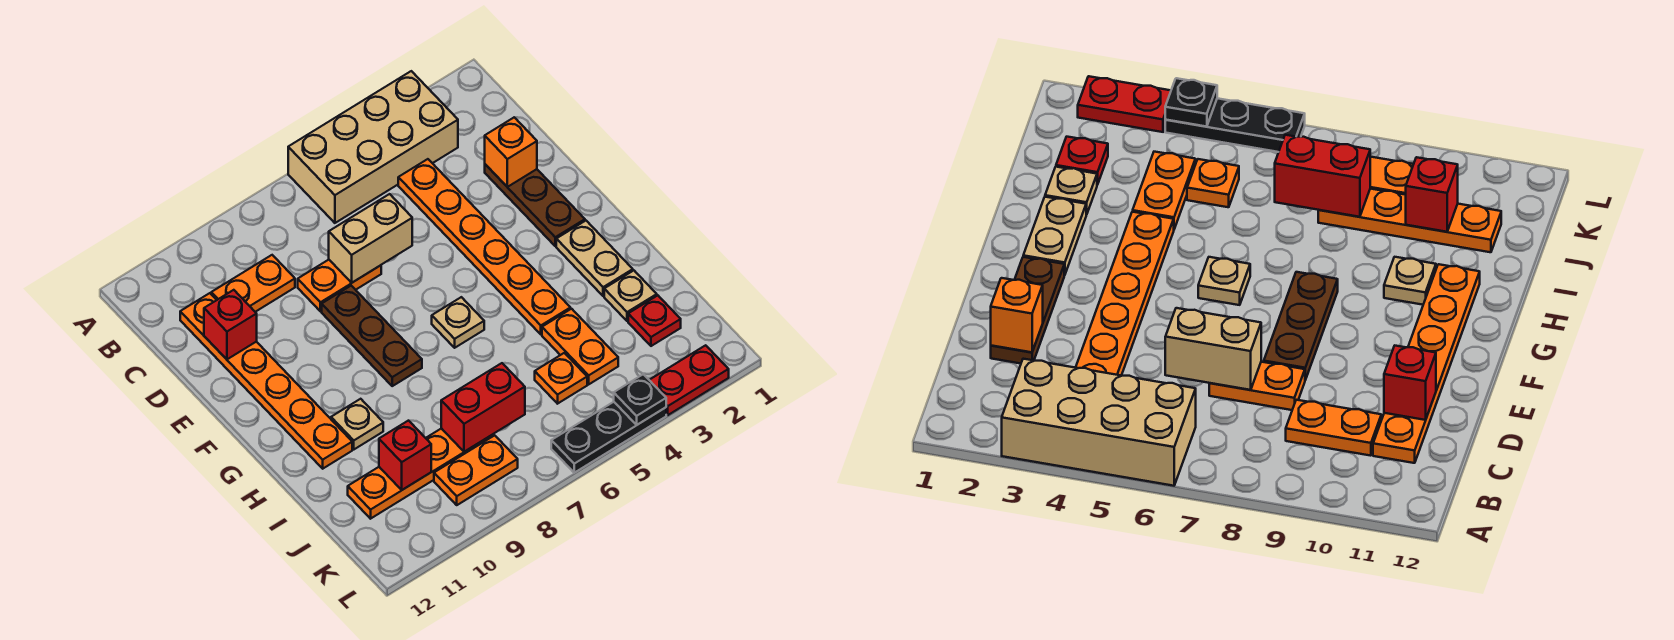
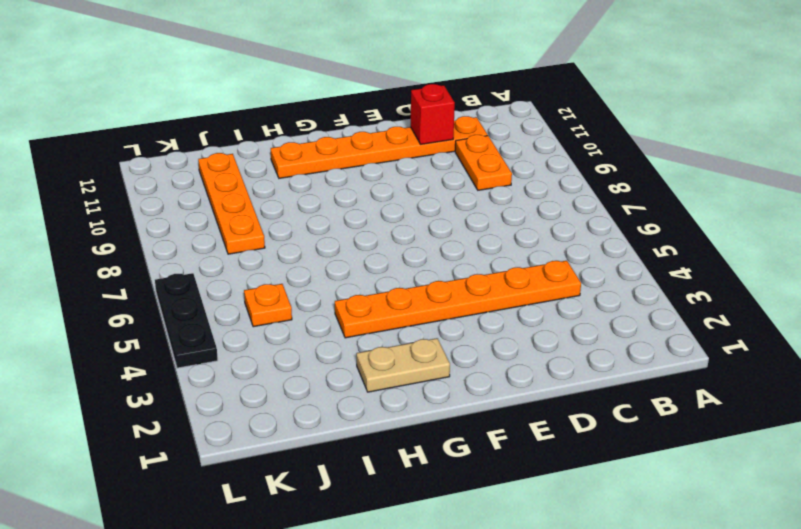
none -> tan brick A3:B6 level 1
none -> brown plate D2:F2 level 1
none -> orange plate D7:D8 level 1

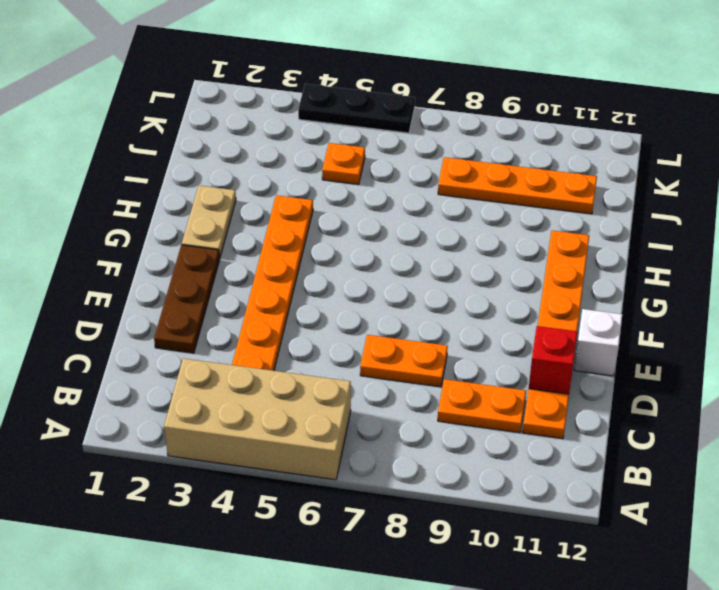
white brick E12 level 1 -> none
none -> brown plate E8:G8 level 1
none -> tan plate G6 level 1
none -> tan plate H10 level 1

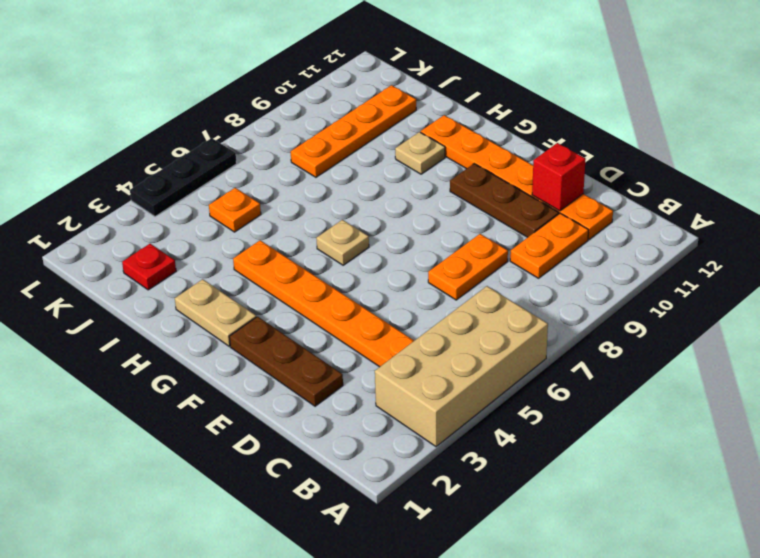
brown plate D10:F10 level 1 -> brown plate E8:G8 level 1
none -> tan plate I2 level 1
none -> orange plate I4:J4 level 1
none -> orange plate K8:K9 level 1

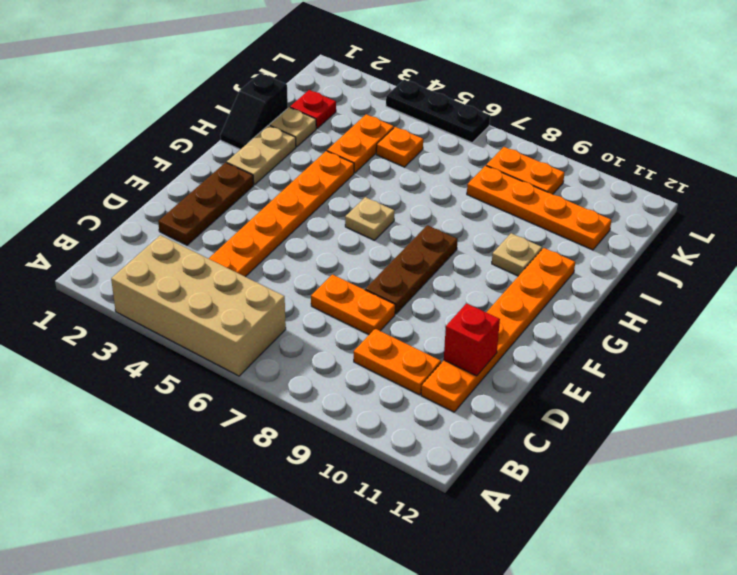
black slope H1:I1 level 1 top I -> none
none -> red plate L2:L3 level 1
none -> orange brick D2 level 2
none -> tan brick D6:D7 level 2

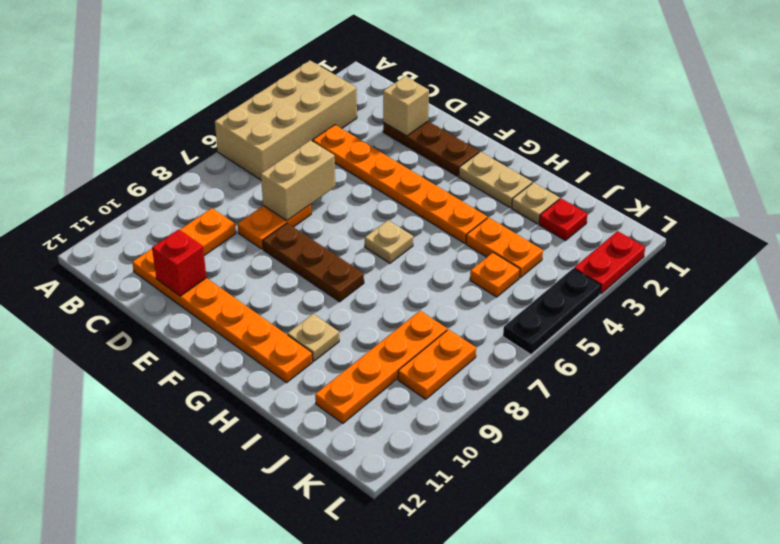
tan brick D2 level 2 -> orange brick D2 level 2
none -> red brick J7:J8 level 2
none -> red brick J10 level 2
none -> black plate L4 level 2

